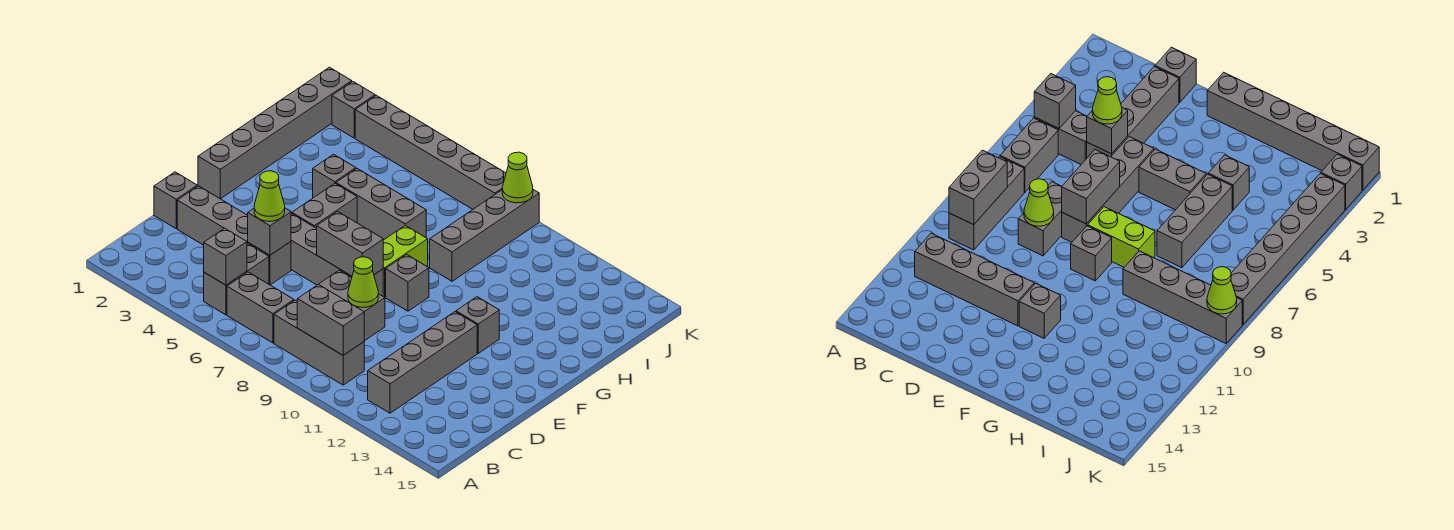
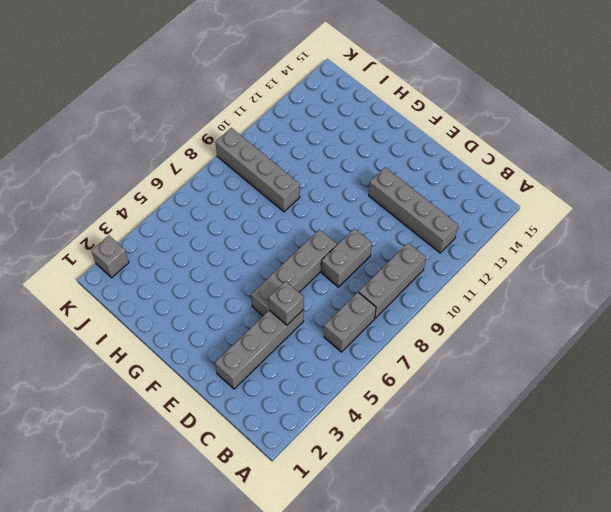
none -> grey brick B5:C5 level 1
none -> grey brick D1 level 1
none -> grey brick F1:K1 level 1

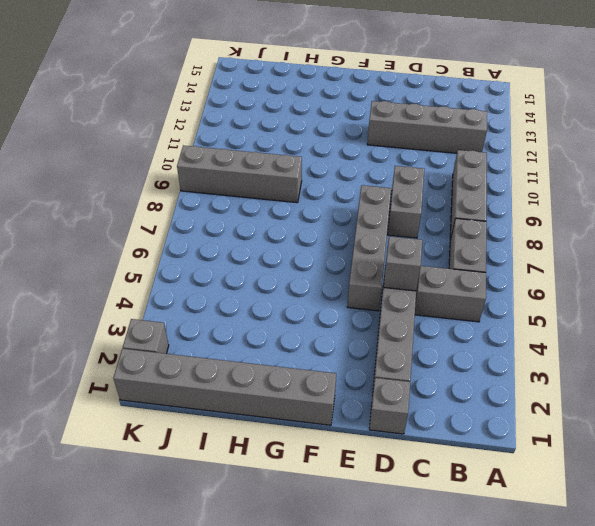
none -> grey brick F5:G5 level 1
none -> lime brick F8:G8 level 1
none -> grey brick F9 level 1

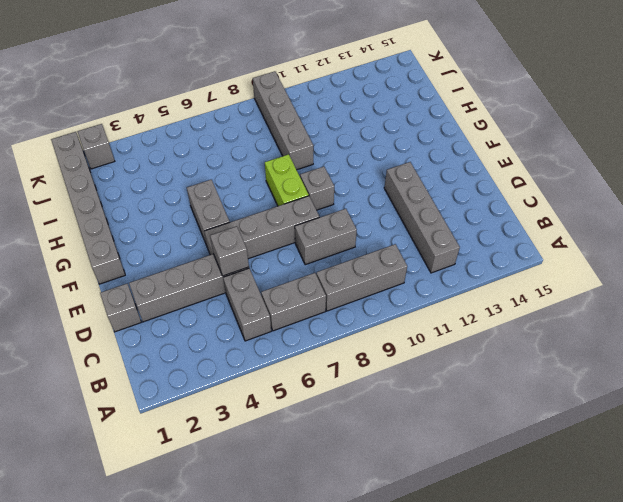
none -> grey brick F12 level 1
none -> grey brick H4 level 1
none -> grey brick H5:H7 level 1

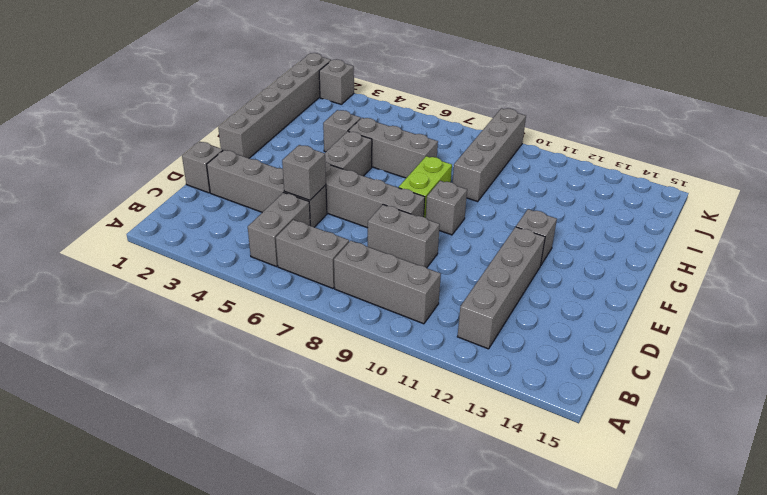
none -> grey brick K3:K8 level 1
none -> grey brick B5 level 2
none -> grey brick B9:B10 level 2

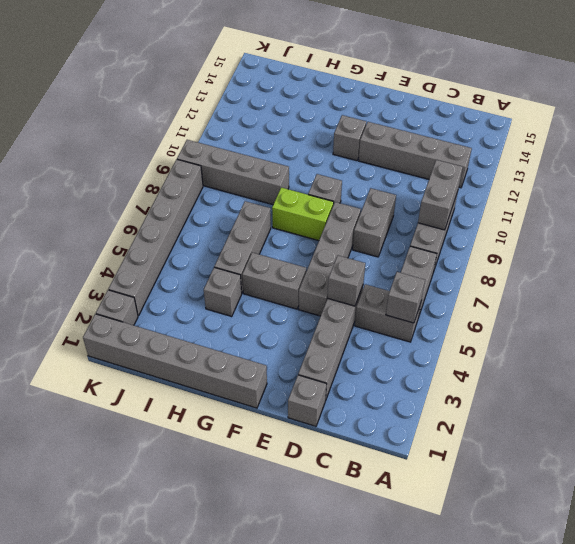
none -> lime cone D9 level 2
none -> grey brick E7:E8 level 2
none -> lime cone K9 level 2

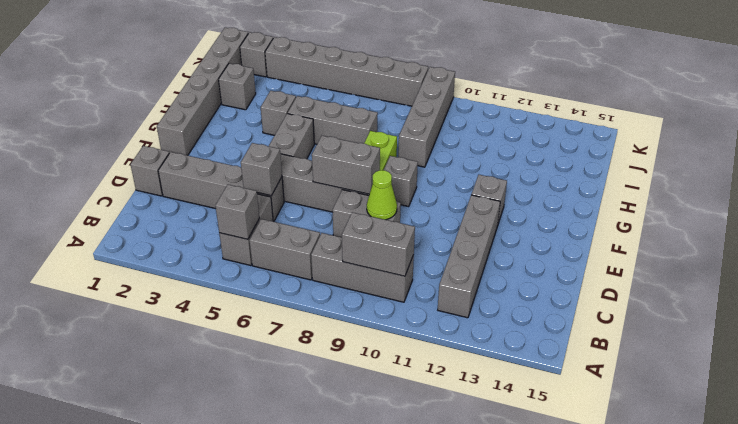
grey brick I2 level 1 -> none
none -> lime cone K9 level 2
none -> lime cone D5 level 3

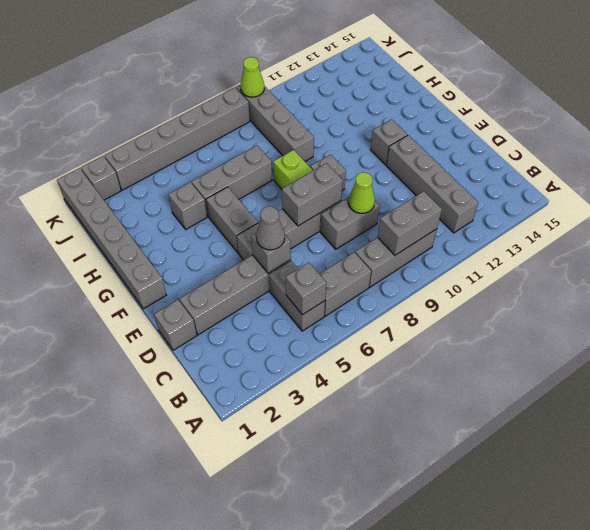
grey cone D5 level 3 -> lime cone D5 level 3

